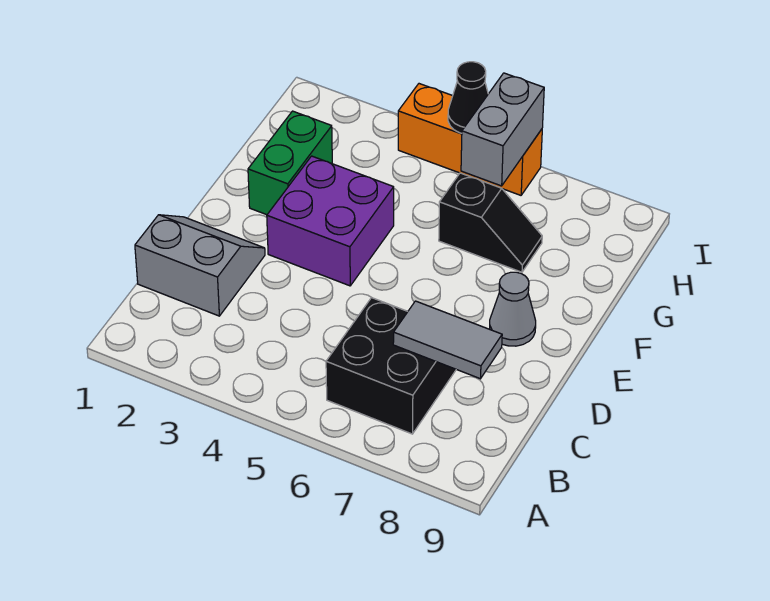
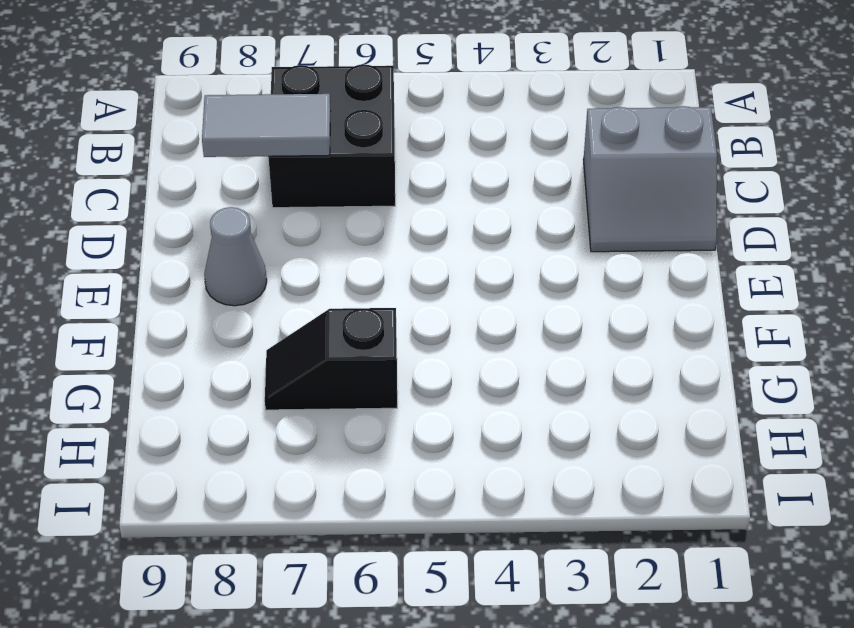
none -> purple brick E3:F4 level 1
none -> green brick F2:G2 level 1

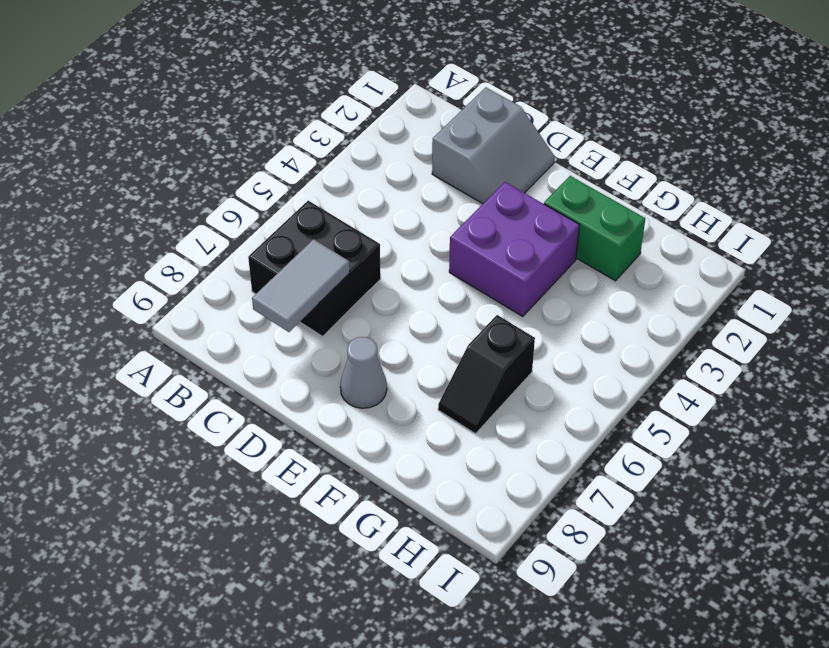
none -> orange brick I4:I6 level 1
none -> grey brick H6:I6 level 2

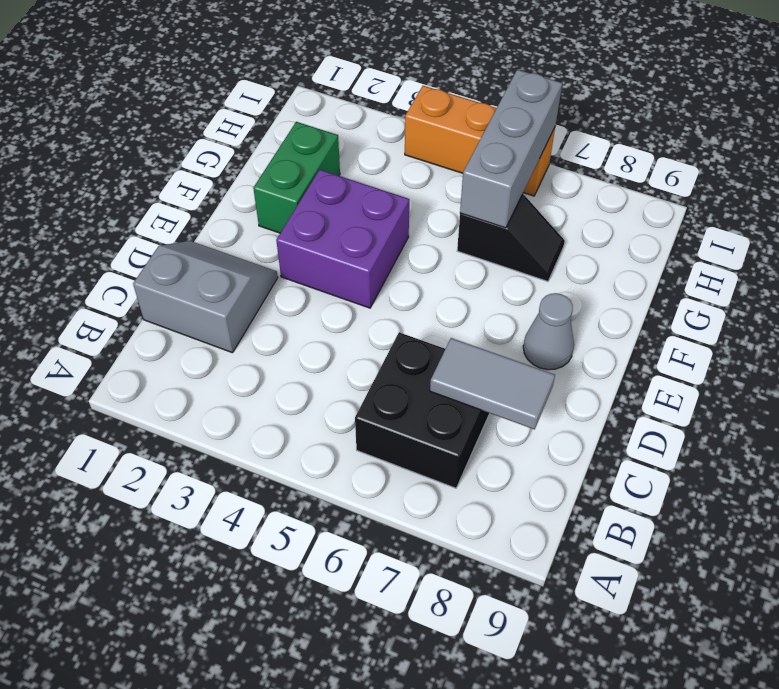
grey brick G6:I6 level 2 -> grey brick H6:I6 level 2
none -> black cone I5 level 2

